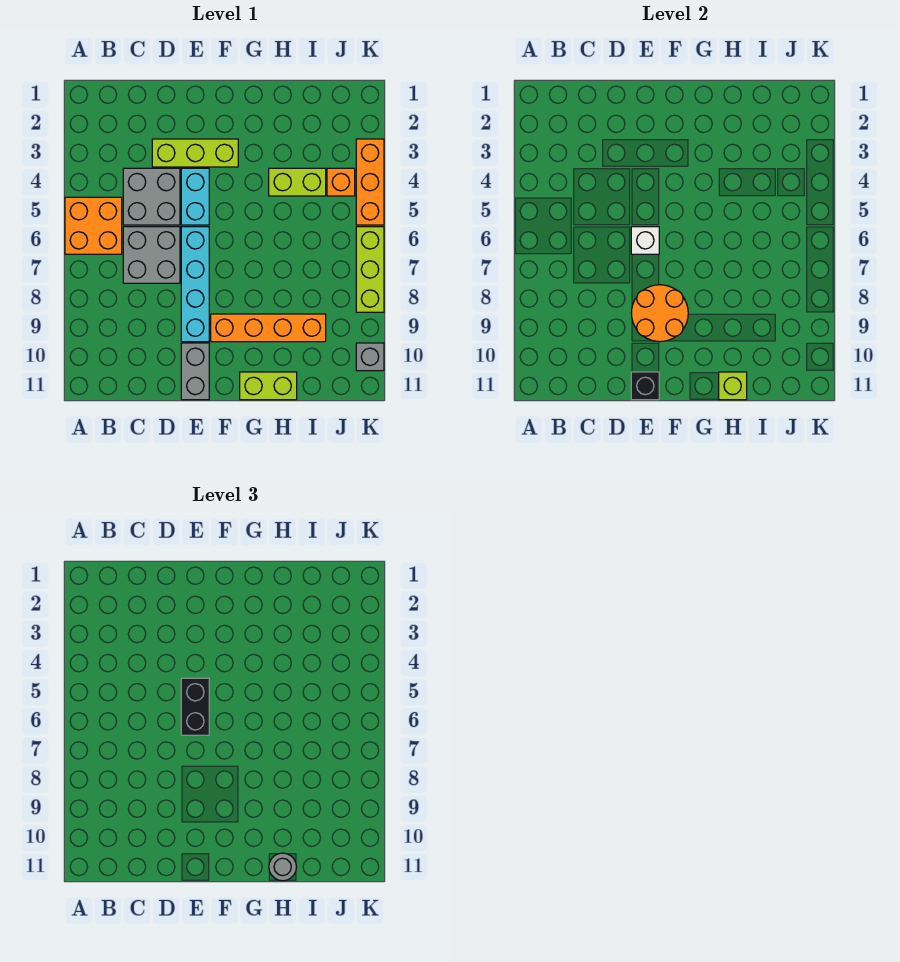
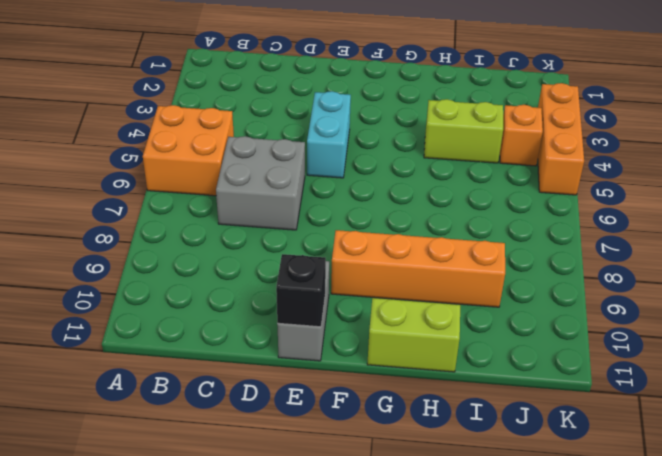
none -> grey brick C4:D5 level 1
none -> lime brick D3:F3 level 1
none -> cyan brick E6:E9 level 1

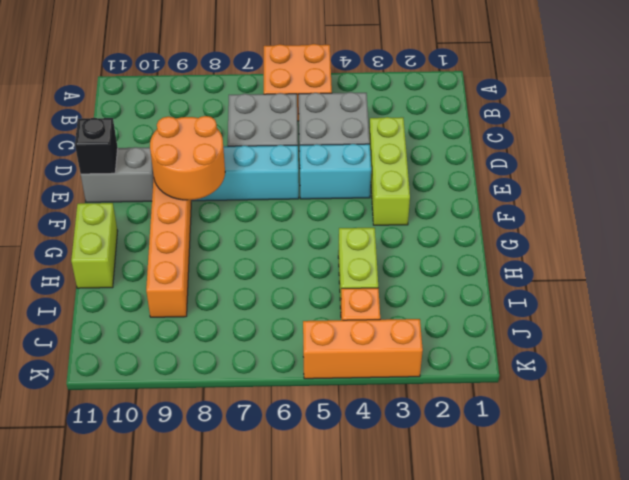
none -> lime brick K6:K8 level 1
none -> grey brick K10 level 1
none -> white brick E6 level 2

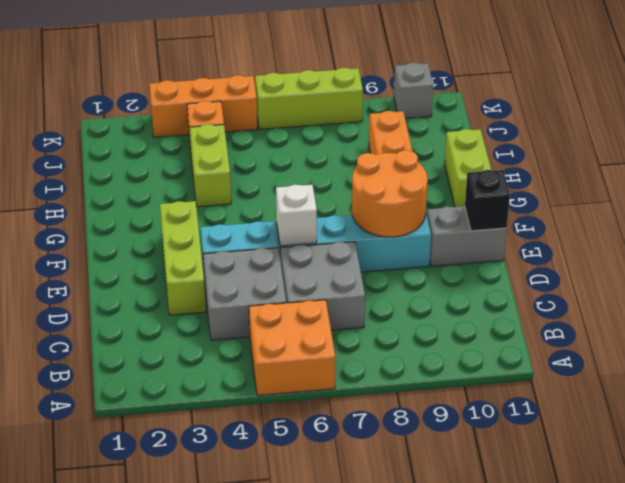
none -> lime brick H11 level 2
none -> black brick E5:E6 level 3
none -> grey round brick H11 level 3

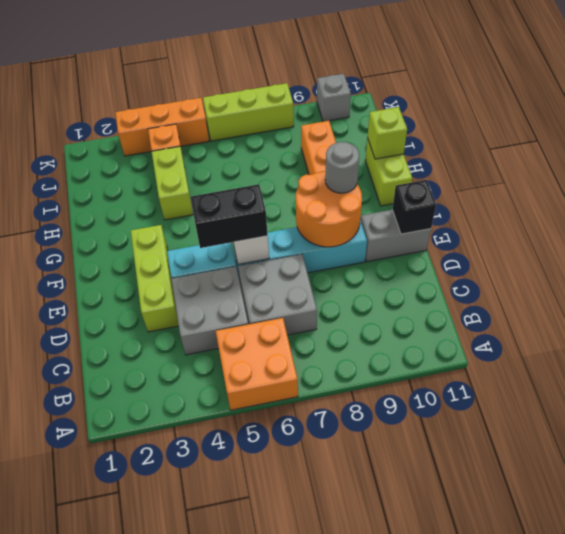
grey round brick F9 level 3 -> grey round brick H11 level 3

